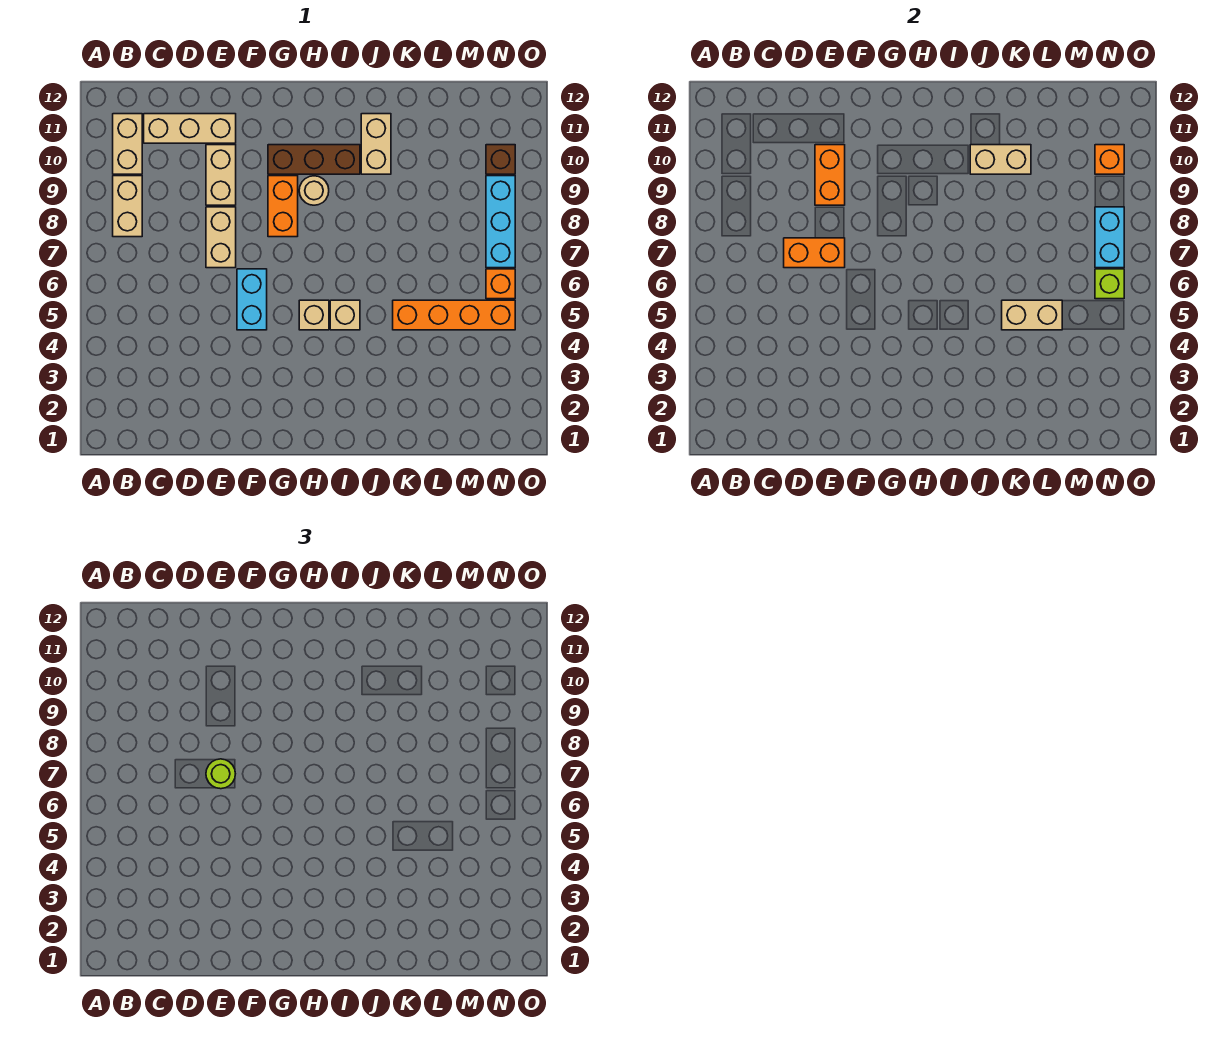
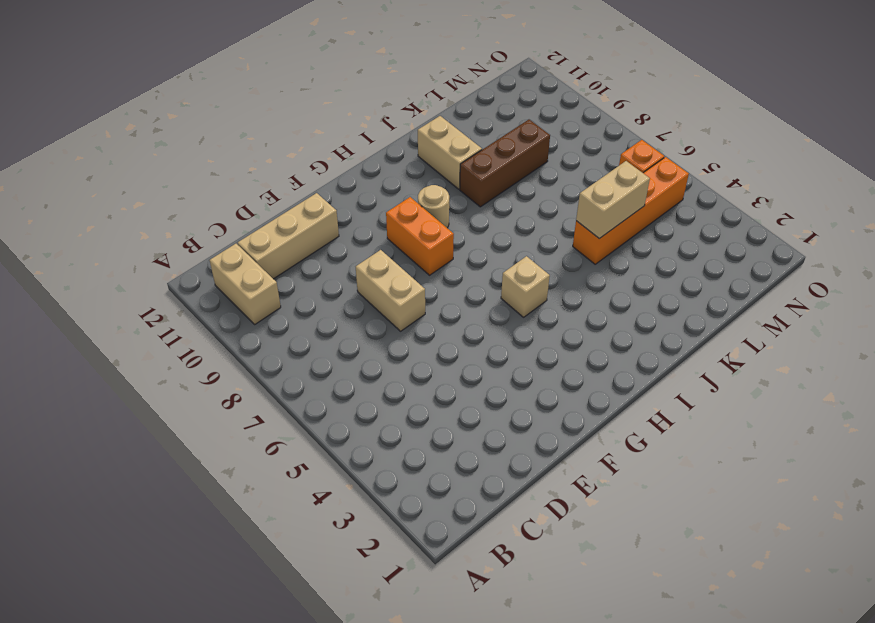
brown brick J9:L9 level 1 -> brown brick G10:I10 level 1
none -> tan brick B8:B9 level 1
none -> tan brick E9:E10 level 1
none -> cyan brick F5:F6 level 1

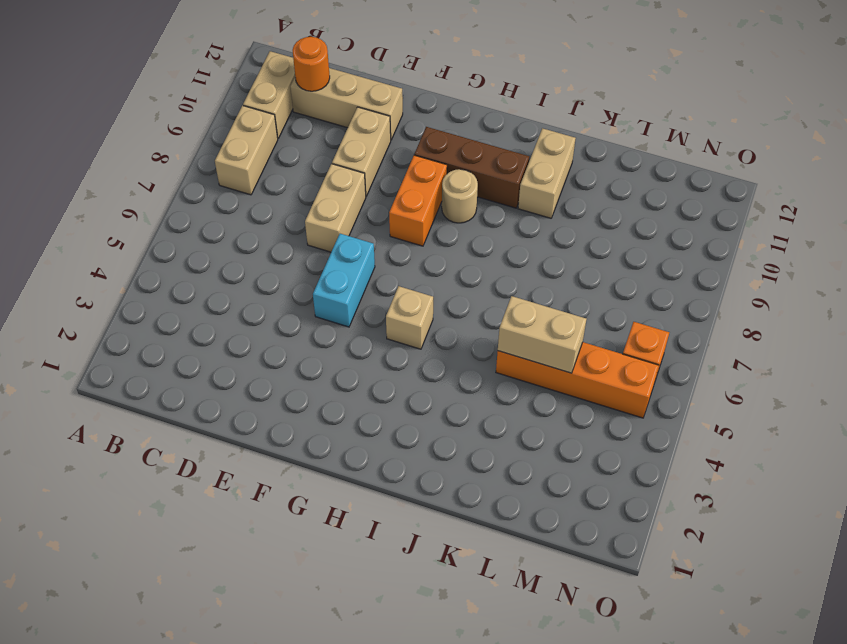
orange round brick C11 level 2 -> none
none -> tan brick I5 level 1
none -> cyan brick N7:N9 level 1
none -> brown brick N10 level 1

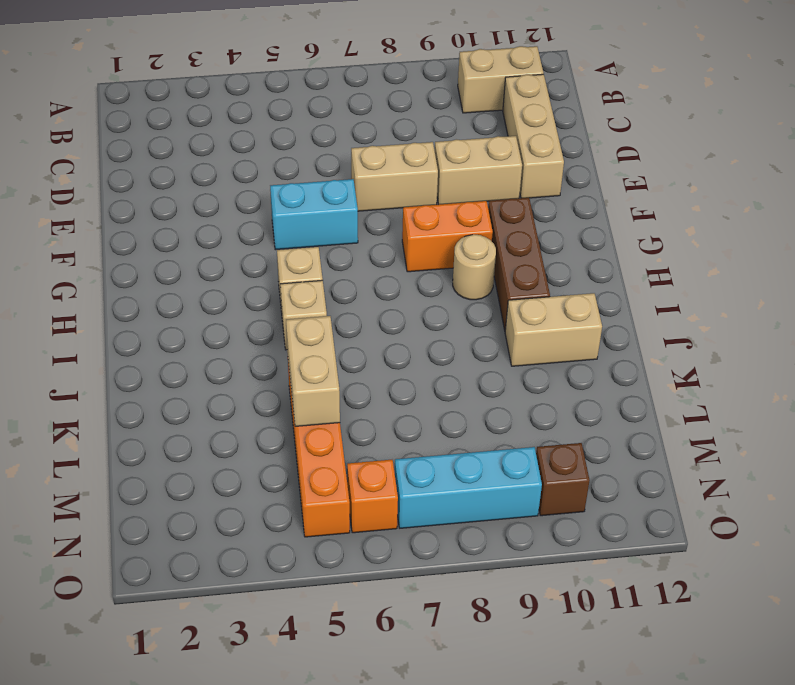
none -> tan brick B8:B9 level 1
none -> orange brick D7:E7 level 2
none -> orange brick E9:E10 level 2

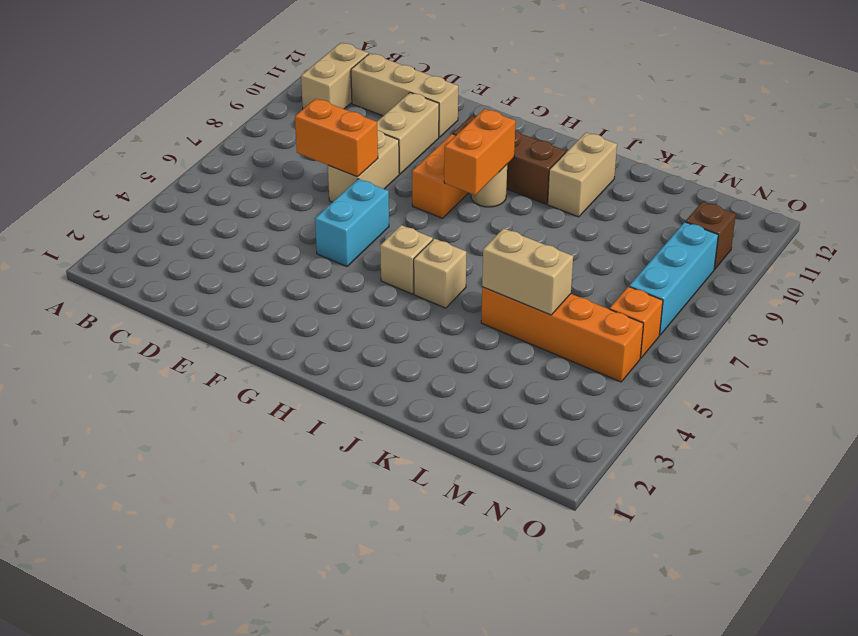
orange brick H8:H9 level 2 -> orange brick E9:E10 level 2
none -> tan brick B8:B9 level 1
none -> tan brick J10:K10 level 2
none -> lime brick N6 level 2

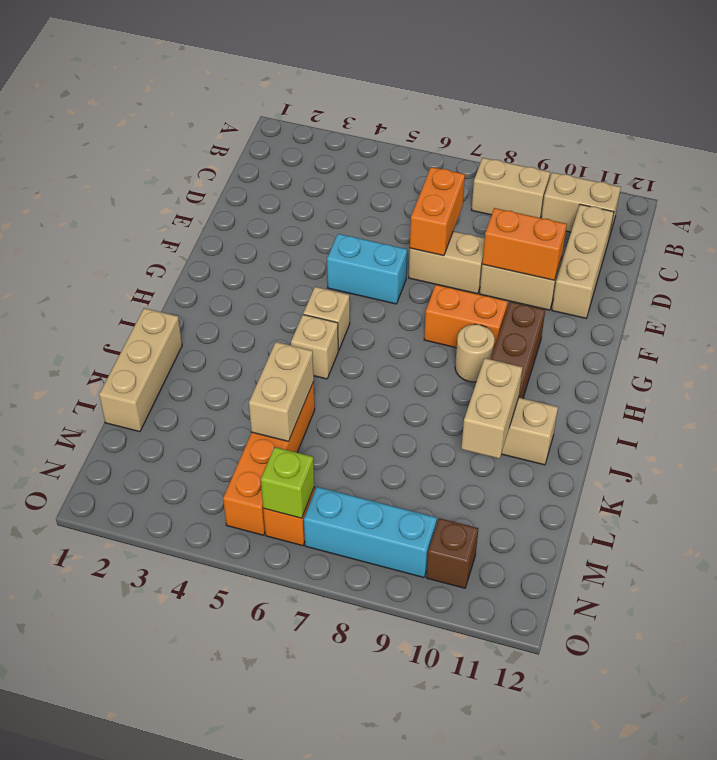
tan brick J1:L1 level 1 -> none
none -> cyan brick N7:N8 level 2
none -> orange brick N10 level 2
none -> lime round brick E7 level 3

